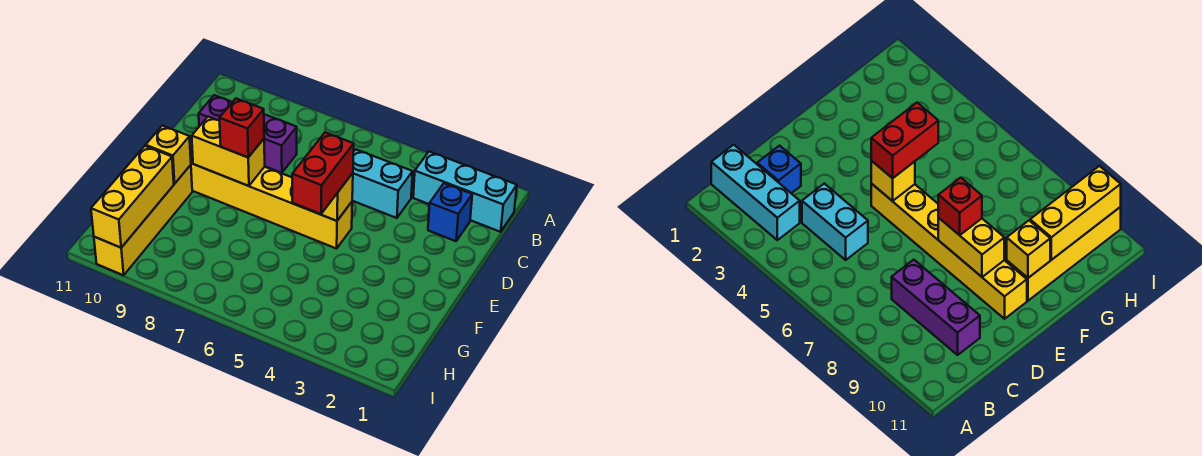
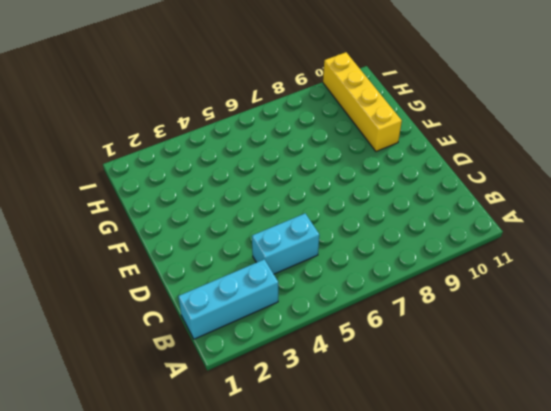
none -> blue brick C2 level 1
none -> purple brick C8:C10 level 1
none -> yellow brick E5:E10 level 1

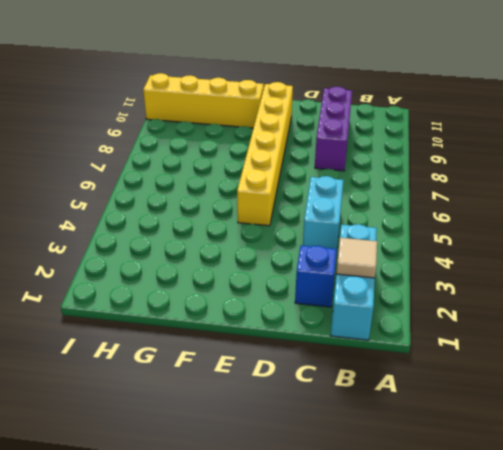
tan tile B2 level 2 -> none
none -> yellow brick E5 level 2
none -> yellow brick E8:E9 level 2
none -> yellow brick F10 level 2

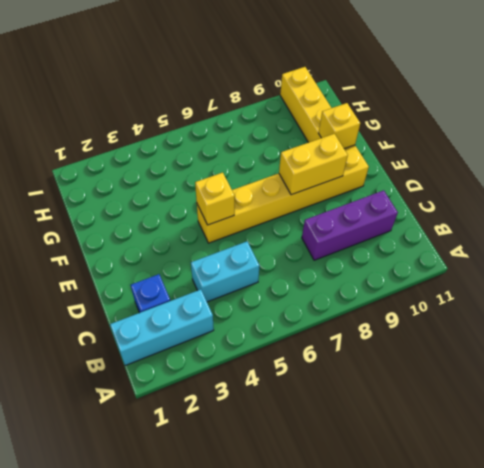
none -> yellow brick G10:I10 level 2
none -> red brick E5:F5 level 3
none -> red brick E8 level 3

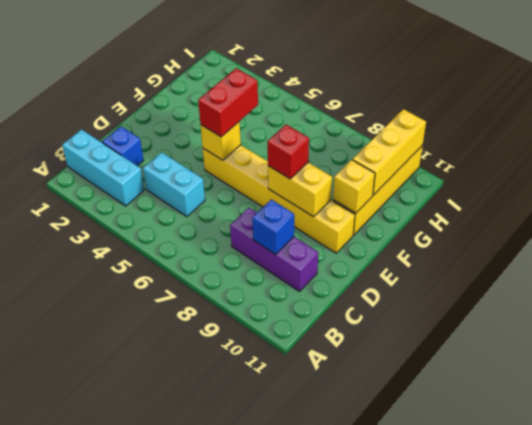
blue brick C9 level 2 -> none

